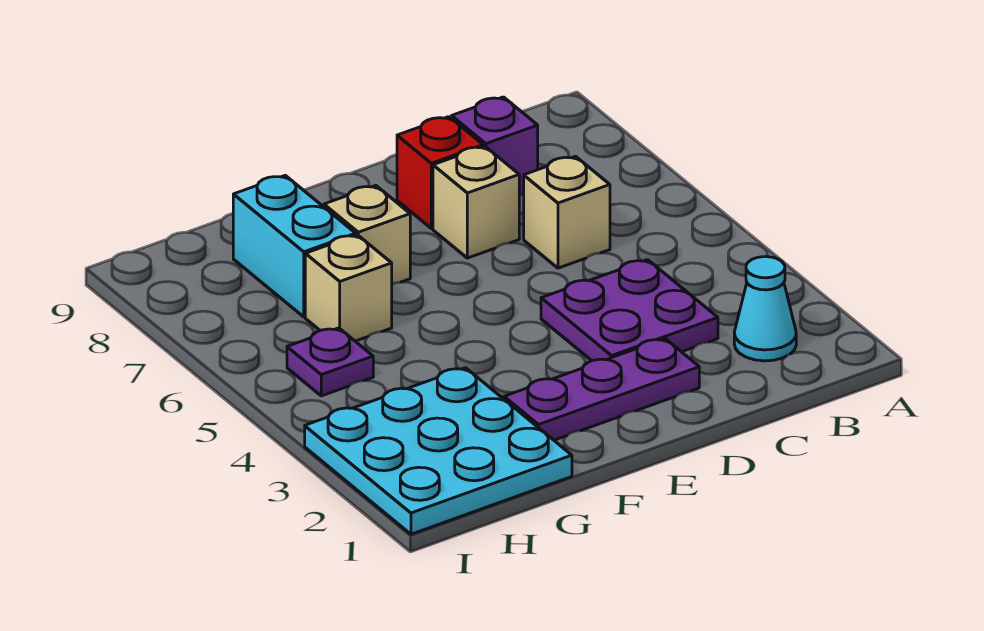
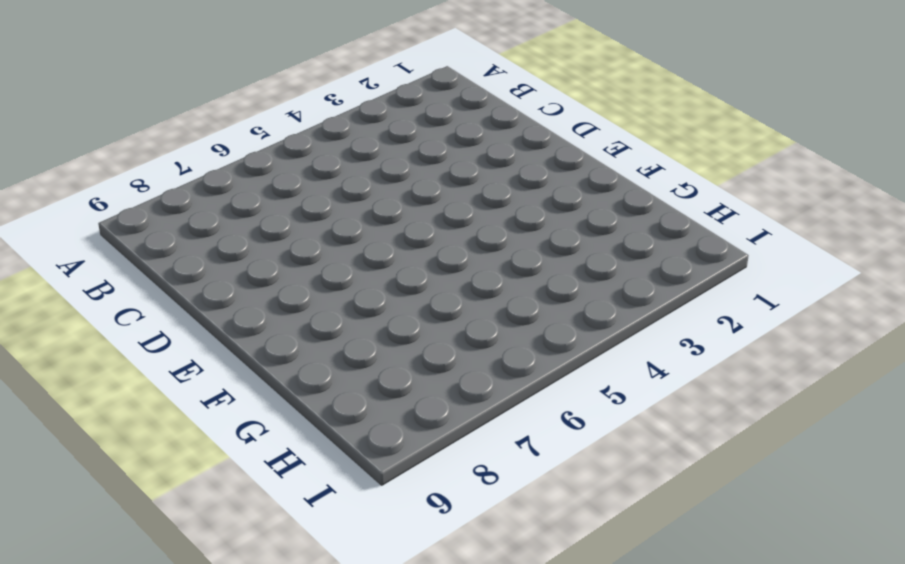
none -> cyan cone B2 level 1
none -> purple plate C3:D4 level 1
none -> tan brick C6 level 1

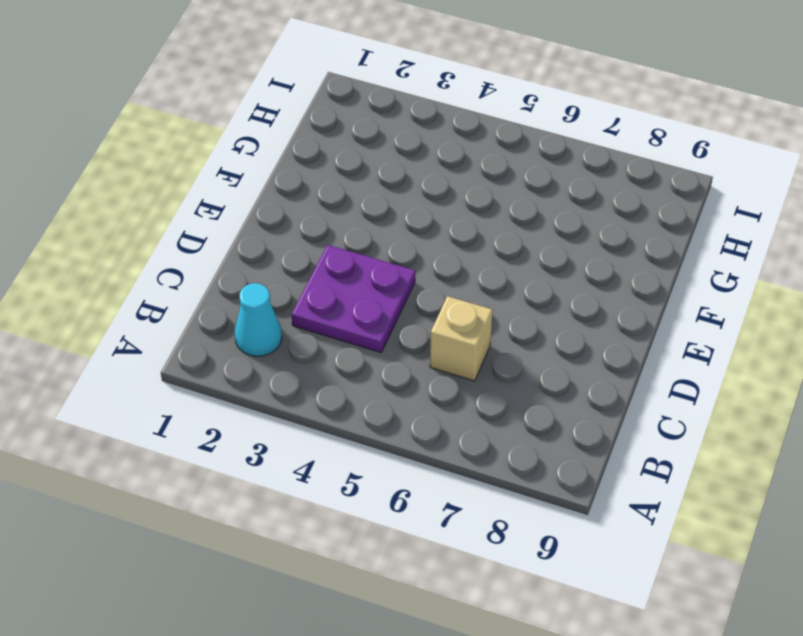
none -> purple brick C8 level 1
none -> purple plate D2:F2 level 1
none -> tan brick D7 level 1

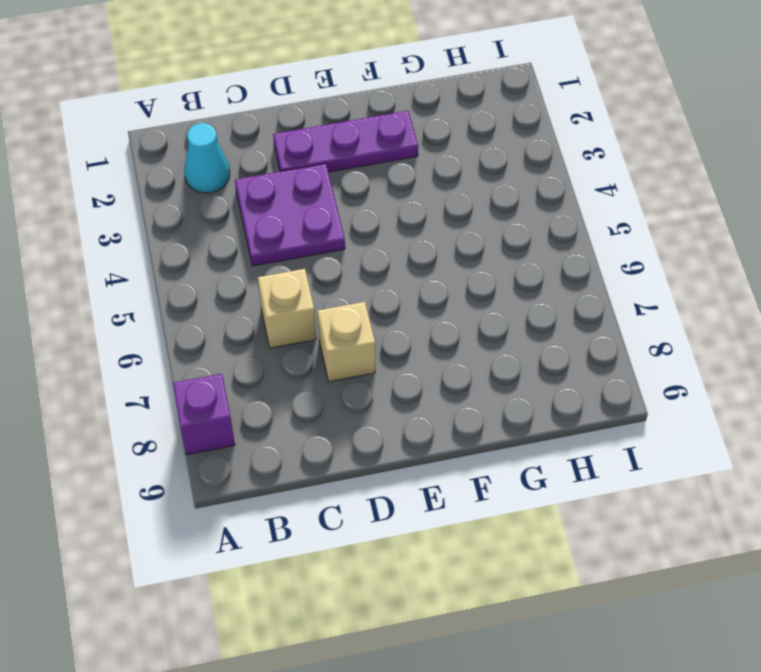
purple brick A8 level 1 -> purple brick C8 level 1
none -> red brick D8 level 1
none -> tan brick F7 level 1
none -> cyan plate G1:I3 level 1

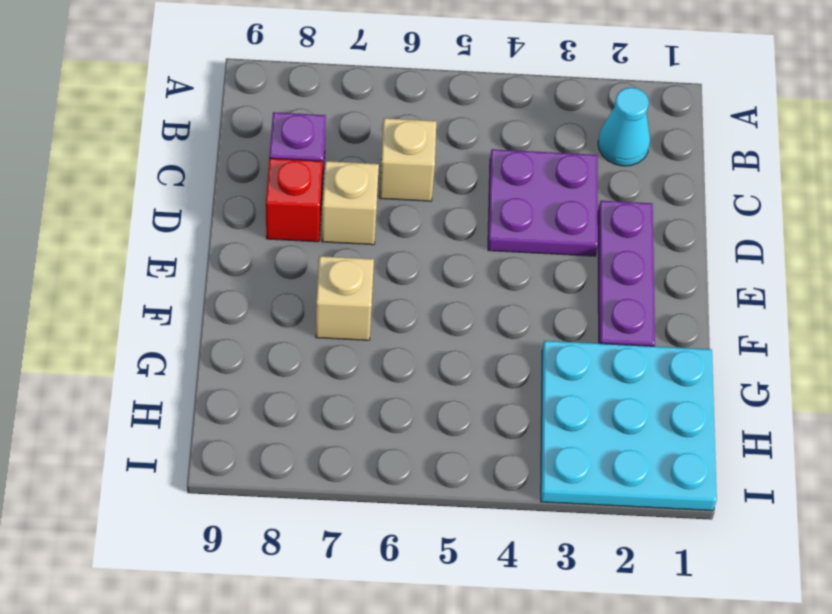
none -> tan brick G6 level 1
none -> cyan brick G7:G8 level 1
none -> purple plate H5 level 1

